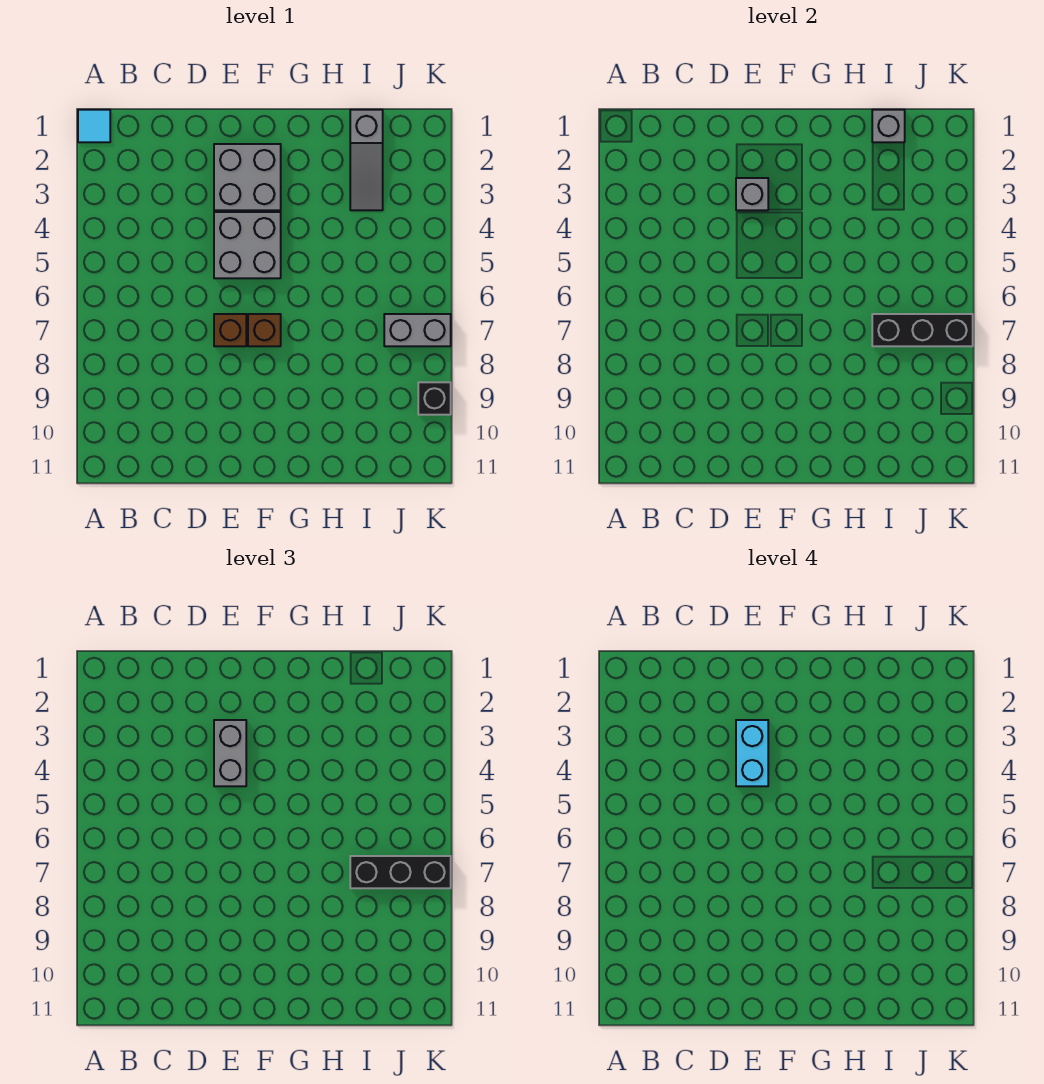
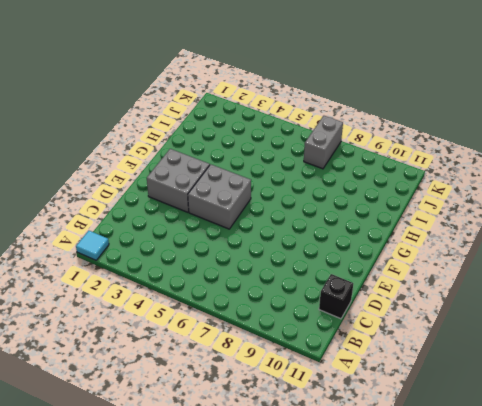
black brick C11 level 1 -> black brick K9 level 1
none -> brown brick E7 level 1
none -> brown brick F7 level 1
none -> grey slope I1:I3 level 1 top 1

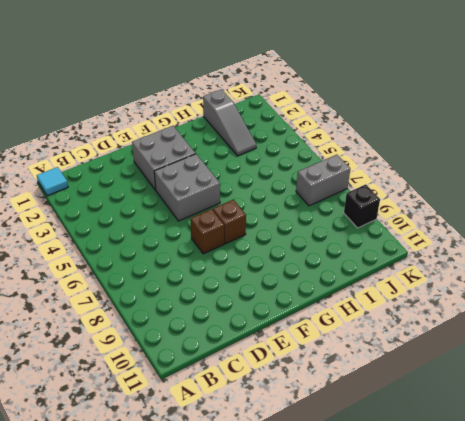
none -> grey brick E3 level 2
none -> grey brick I1 level 2
none -> black brick I7:K7 level 2

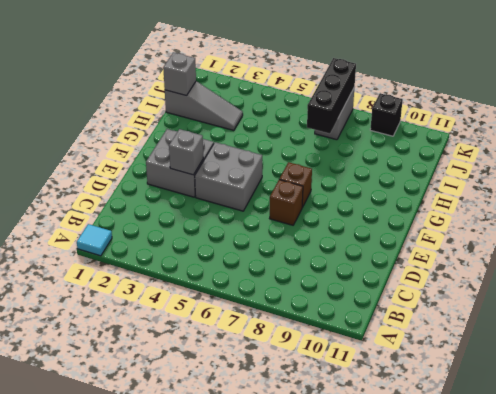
none -> grey brick E3:E4 level 3
none -> black brick I7:K7 level 3
none -> cyan brick E3:E4 level 4

